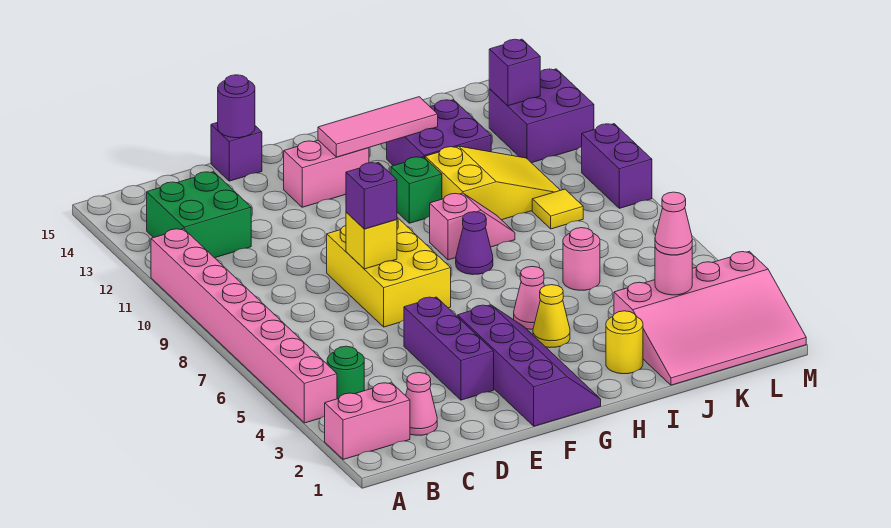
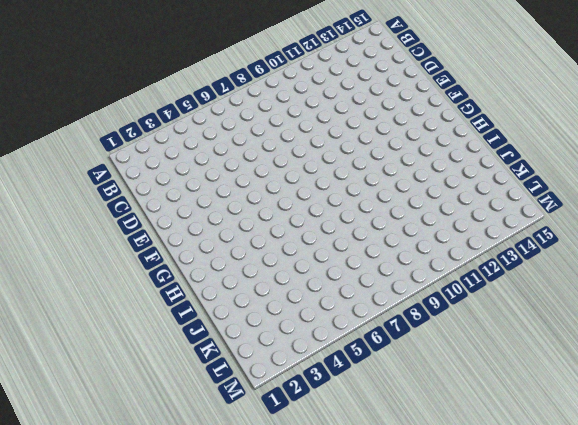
none -> pink brick A2:B2 level 1
none -> pink brick A4:A11 level 1
none -> green round brick B4 level 1
none -> green brick B12:C13 level 1

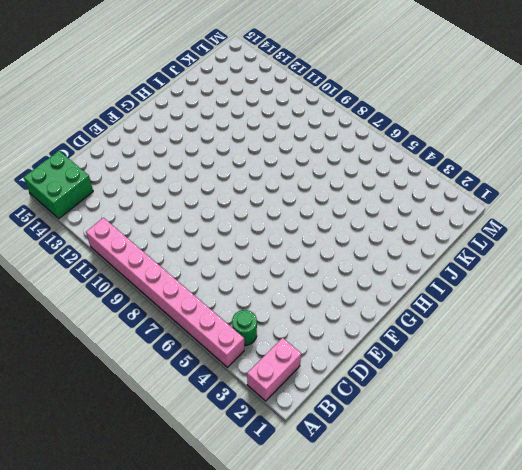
green brick A14:B15 level 1 -> green brick B12:C13 level 1
none -> pink cone C2 level 1
none -> purple brick E3:E5 level 1
none -> yellow brick E7:F9 level 1
none -> purple brick E15 level 1

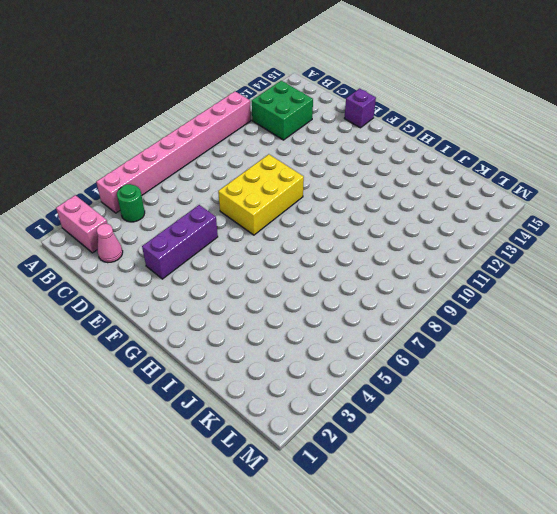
none -> purple slope F1:G4 level 1 top F
none -> pink brick F13:G13 level 1
none -> yellow cone H4 level 1
none -> pink cone H5 level 1

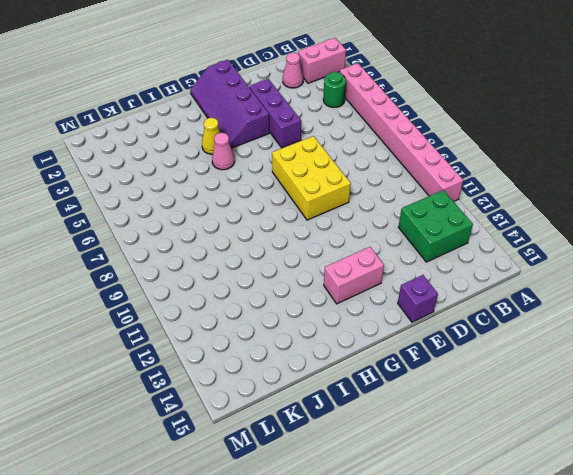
none -> purple cone H8 level 1
none -> pink slope H9:I9 level 1 top H
none -> green brick H11 level 1
none -> yellow round brick I2 level 1

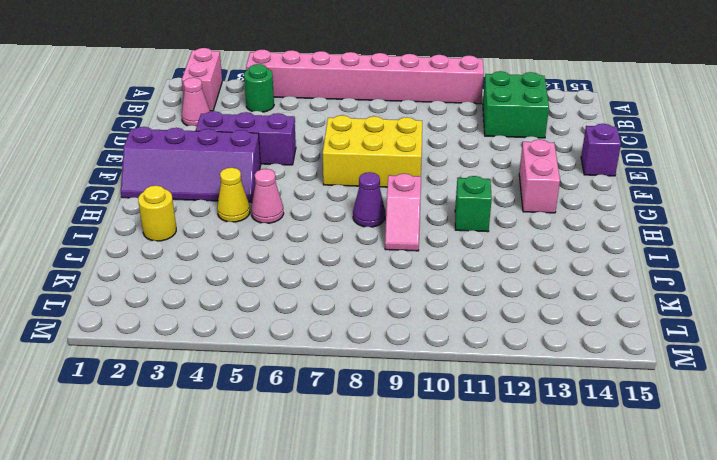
none -> yellow slope I10:K11 level 1 top I
none -> purple brick I12:J13 level 1
none -> pink slope J1:M3 level 1 top 3
none -> pink round brick J6 level 1

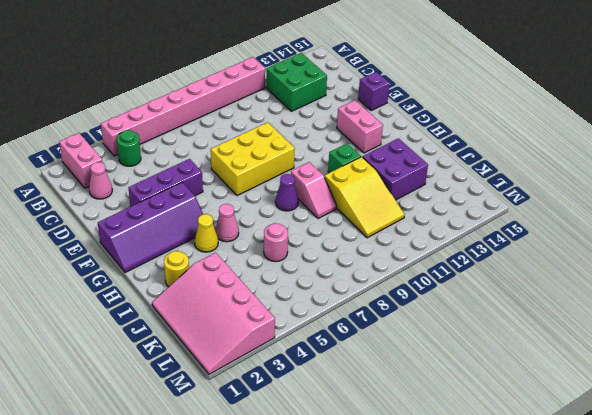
none -> yellow tile K9 level 1
none -> purple brick L12:M13 level 1
none -> purple brick M9:M10 level 1
none -> yellow brick E8 level 2

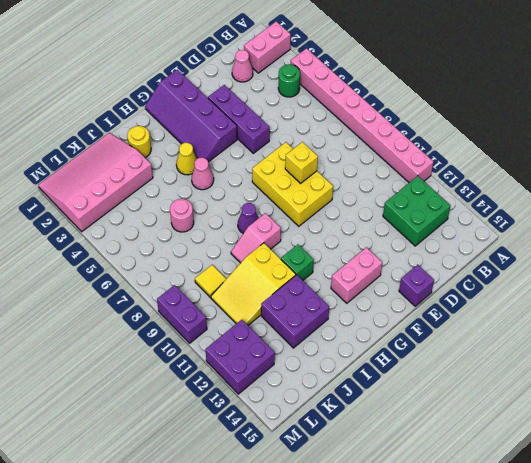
none -> purple round brick E15 level 2
none -> pink tile G13:I13 level 2
none -> pink round brick K3 level 2
none -> purple brick L13 level 2

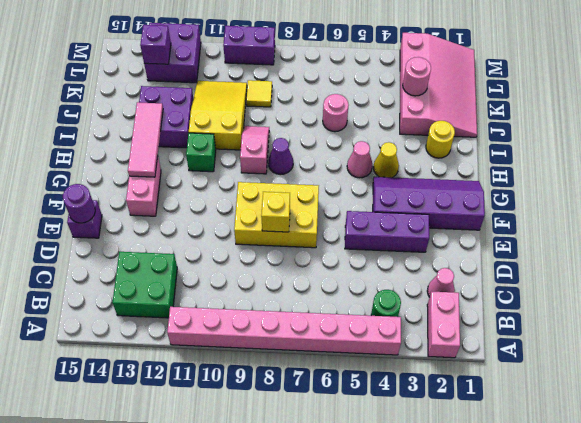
none -> purple brick E8 level 3
none -> pink cone K3 level 3

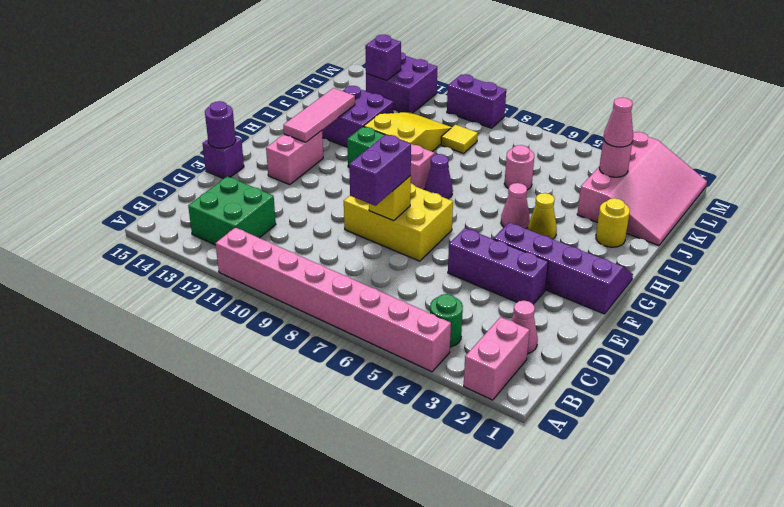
purple brick D8:E8 level 3 -> purple brick E8 level 3

